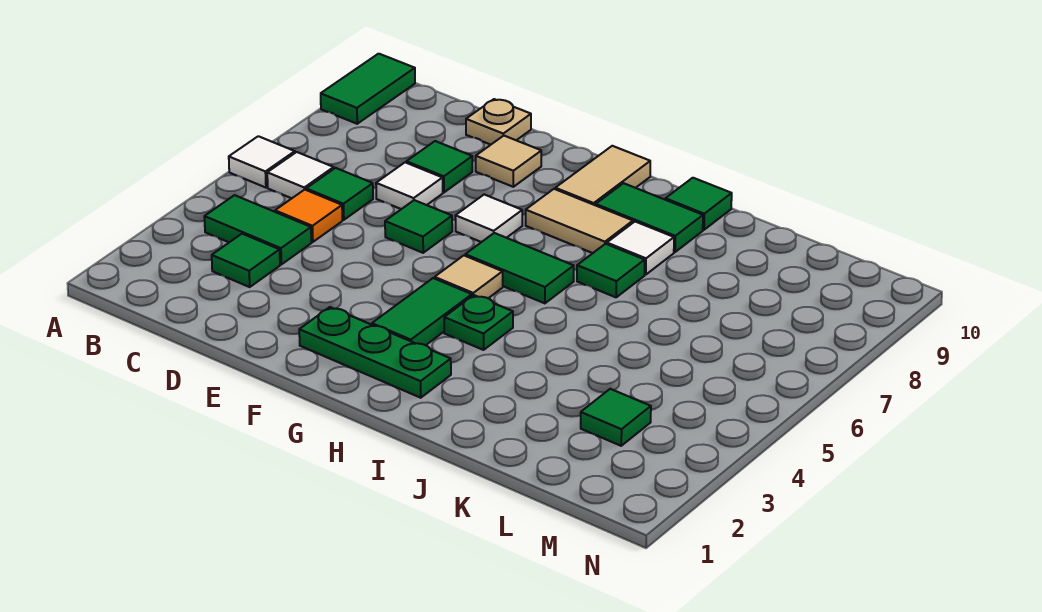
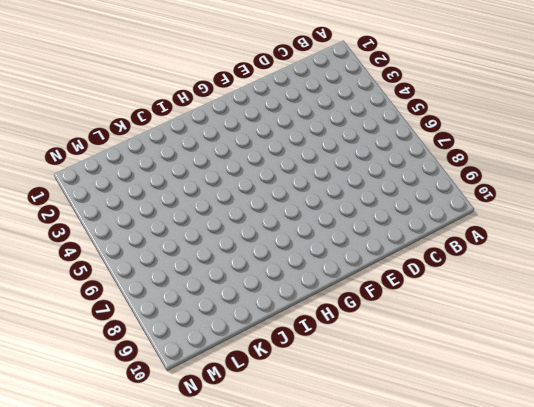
none -> white tile A6 level 1
none -> green tile A9:A10 level 1
none -> green tile B4:C4 level 1

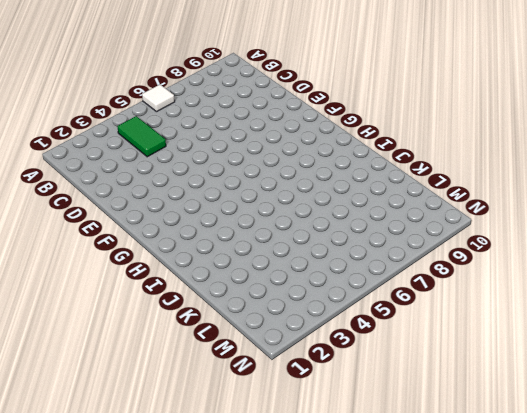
none -> green tile A9:A10 level 1
none -> white tile B6 level 1
none -> green tile C3 level 1

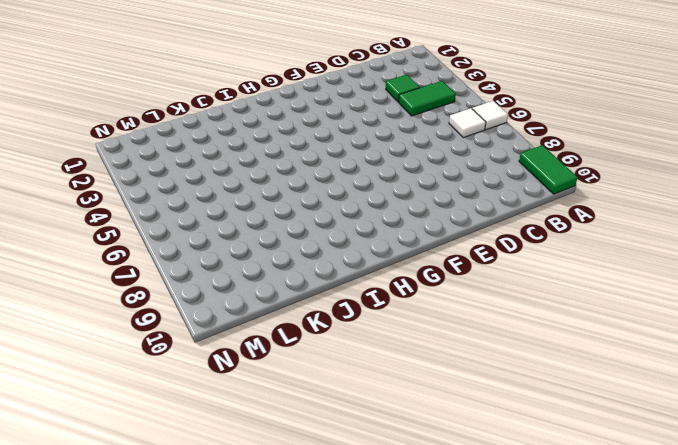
none -> orange tile C5 level 1
none -> green tile C6 level 1
none -> white tile D7 level 1

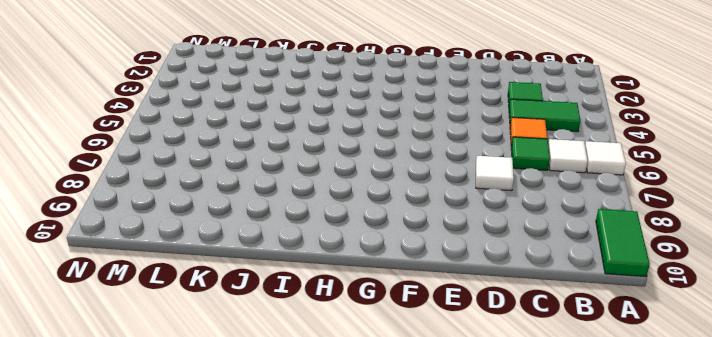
none -> green tile D8 level 1
none -> tan plate D10 level 1
none -> green tile E6 level 1

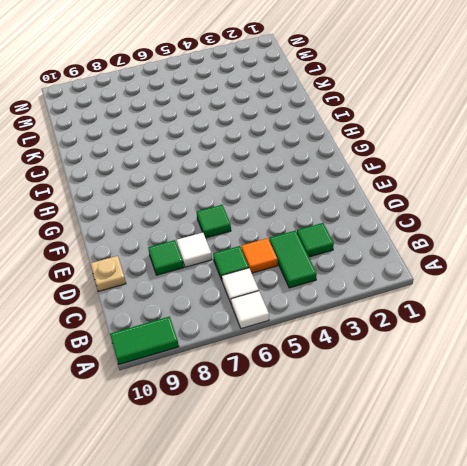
none -> tan tile E9 level 1
none -> green plate F2:H2 level 1
none -> white tile F7 level 1

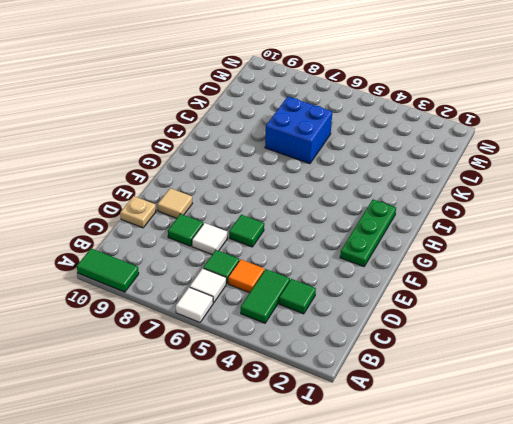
blue brick J6:K7 level 1 -> none
none -> white tile F7 level 1
none -> green tile G3:G4 level 1
none -> tan tile G5 level 1

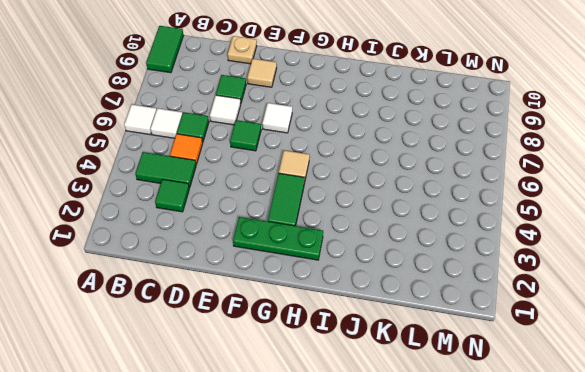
none -> green tile G6:H6 level 1
none -> tan tile G8:H8 level 1
none -> tan tile G9:G10 level 1

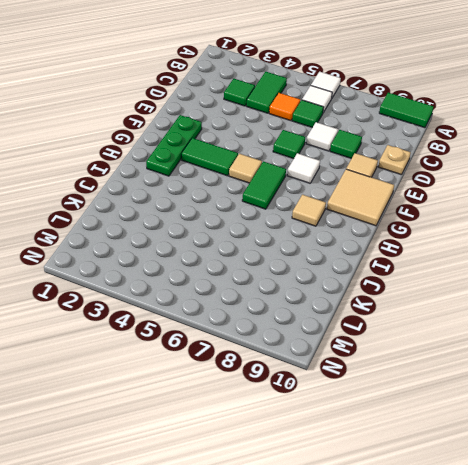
tan tile F9:G10 level 1 -> tan tile G9:G10 level 1
tan tile H8 level 1 -> tan tile G8:H8 level 1
none -> green plate H4 level 1
none -> green tile H9:I9 level 1
none -> green tile I7 level 1

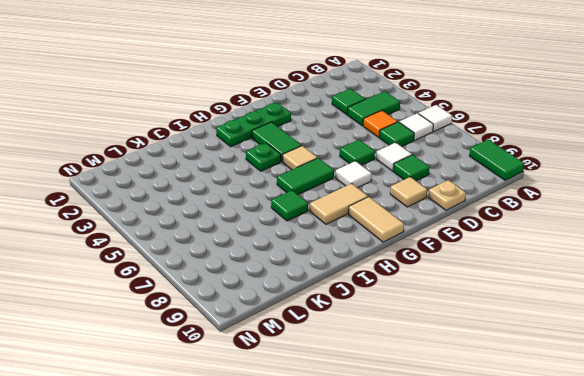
none -> green tile H9:I9 level 1
none -> white tile I8 level 1
none -> green tile I10 level 1

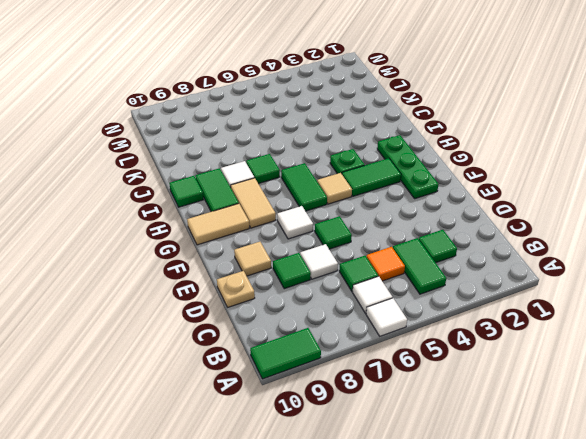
none -> green tile L3 level 1

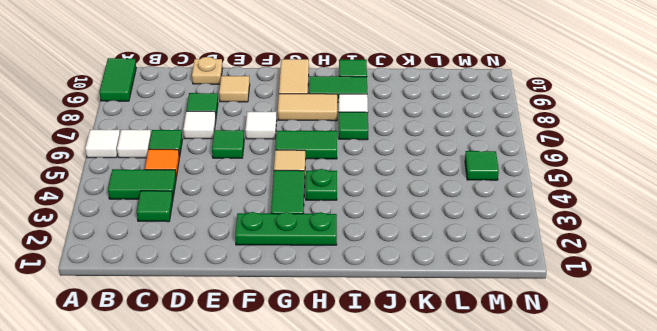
green tile M5 level 1 -> green tile L3 level 1

